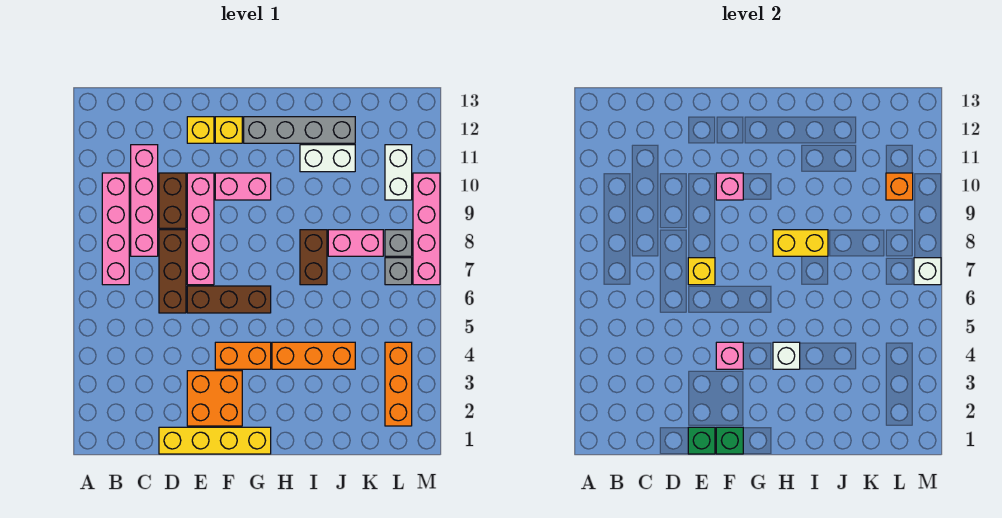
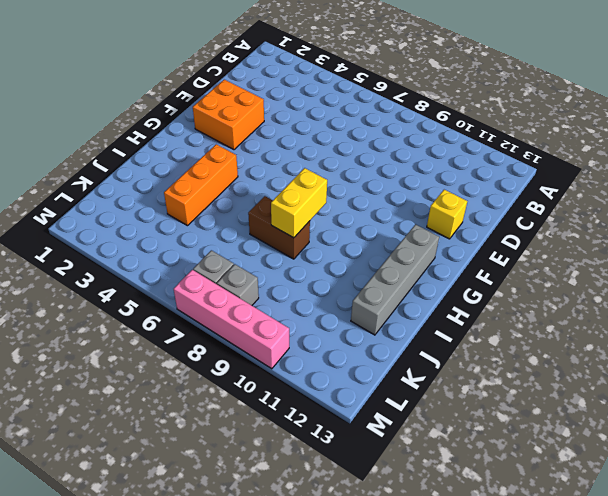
none -> pink brick B7:B10 level 1
none -> pink brick C8:C11 level 1
none -> yellow brick D1:G1 level 1
none -> brown brick D6:D8 level 1

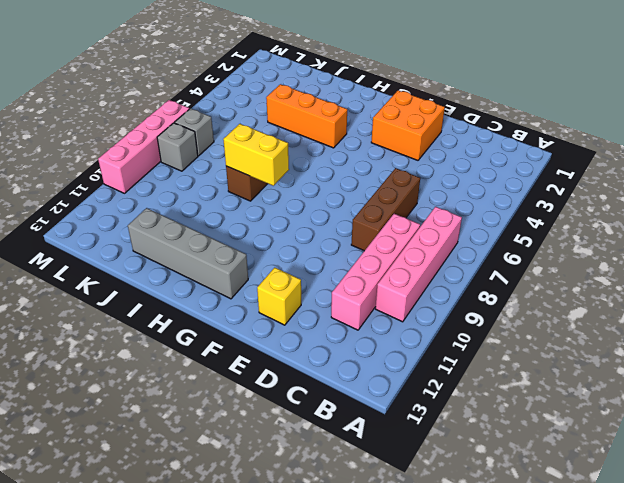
none -> yellow brick D1:G1 level 1
none -> brown brick D9:D10 level 1
none -> brown brick E6:G6 level 1
none -> pink brick E7:E10 level 1

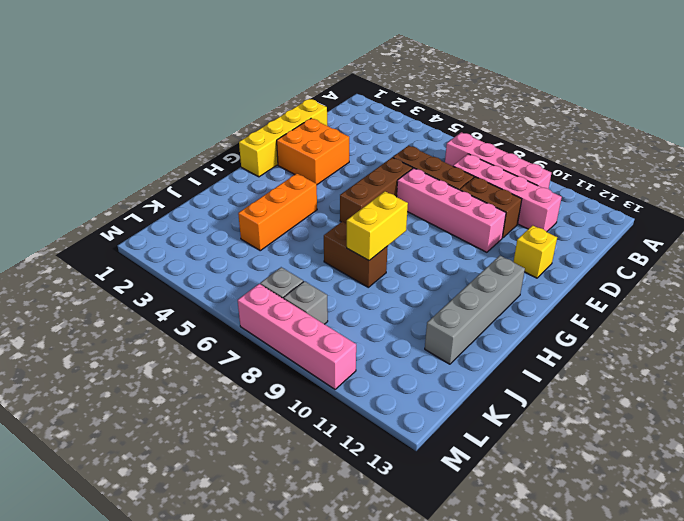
none -> orange brick F4:G4 level 1
none -> pink brick F10:G10 level 1
none -> yellow brick F12 level 1
none -> white brick I11:J11 level 1

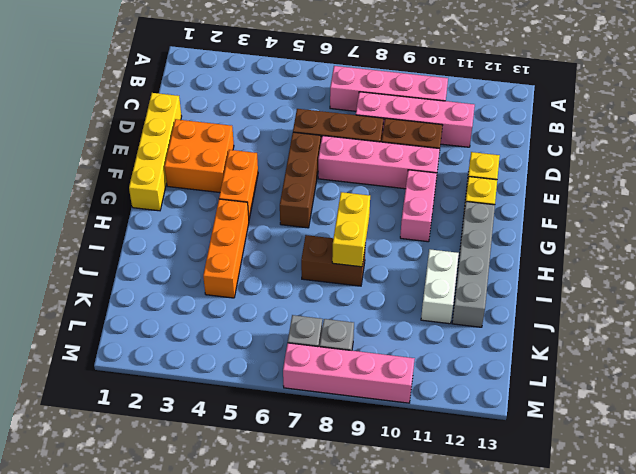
none -> pink brick J8:K8 level 1
none -> orange brick L2:L4 level 1
none -> white brick L10:L11 level 1
none -> green brick E1 level 2

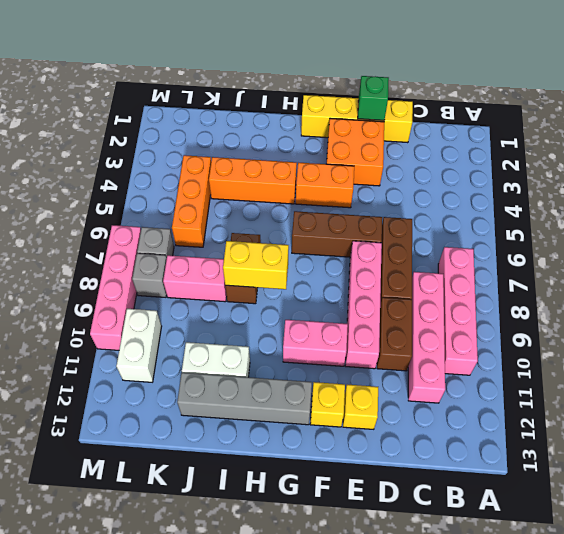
orange brick K4:K6 level 1 -> orange brick L2:L4 level 1
none -> yellow brick E7 level 2
none -> green brick F1 level 2
none -> pink brick F4 level 2
none -> pink brick F10 level 2

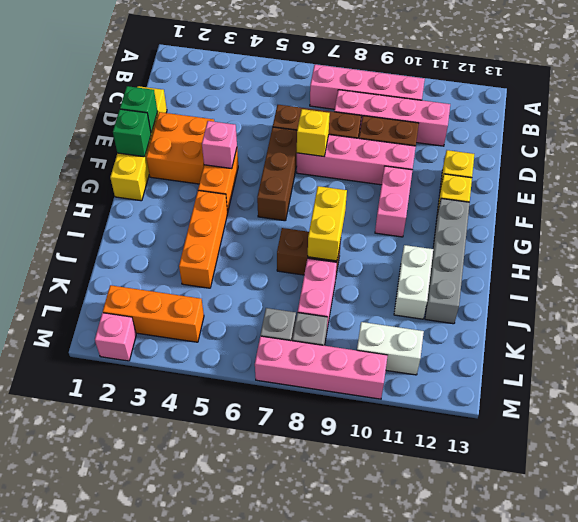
pink brick M2 level 1 -> pink brick F10 level 2
none -> white brick H4 level 2
none -> orange brick L10 level 2
none -> white brick M7 level 2

